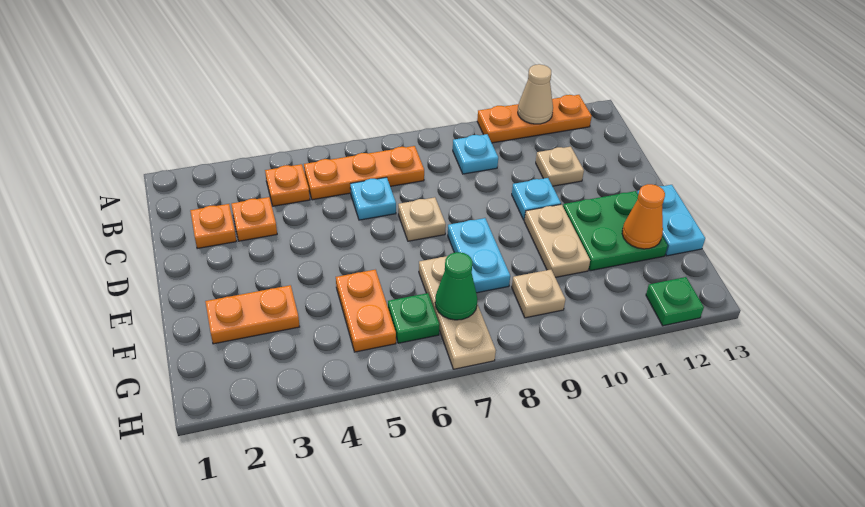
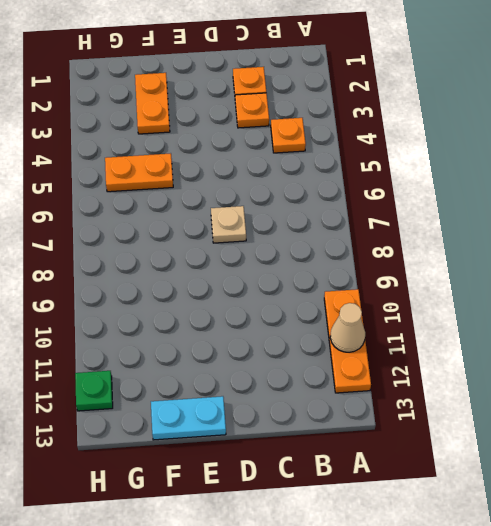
none -> orange plate B5:B7 level 1
none -> cyan plate B9 level 1
none -> cyan plate C6 level 1

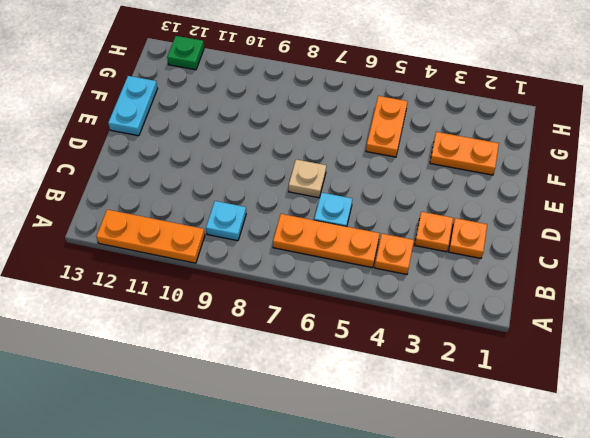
none -> tan plate C11 level 1
none -> cyan plate D10 level 1
none -> cyan plate E8:F8 level 1

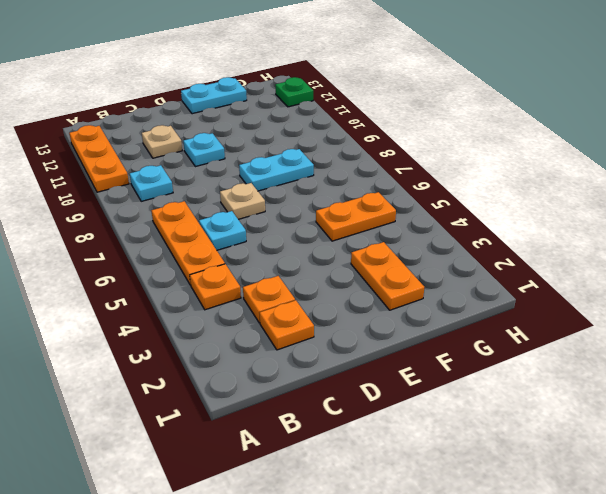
none -> tan plate E10:F10 level 1
none -> green plate E11:F12 level 1
none -> tan plate F7:H7 level 1

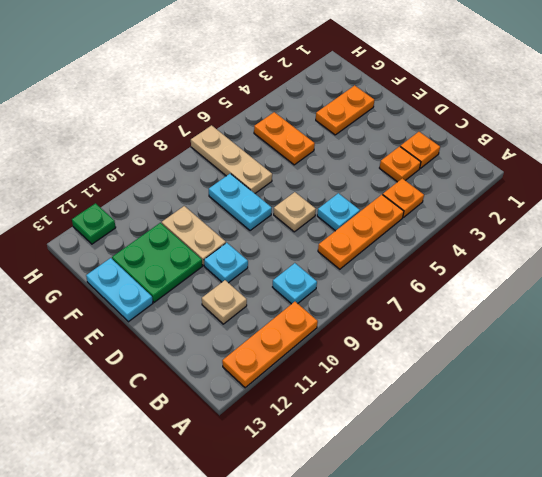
none -> green plate G6 level 1
none -> tan plate G9 level 1
none -> tan cone A11 level 2

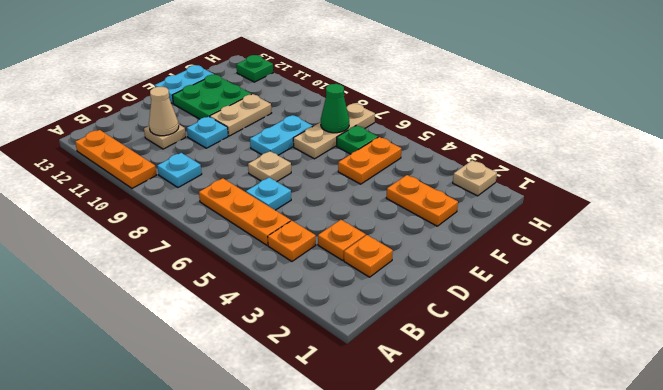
tan cone C11 level 2 -> tan cone A11 level 2
tan plate H2 level 1 -> tan plate G9 level 1
none -> orange cone F12 level 2

